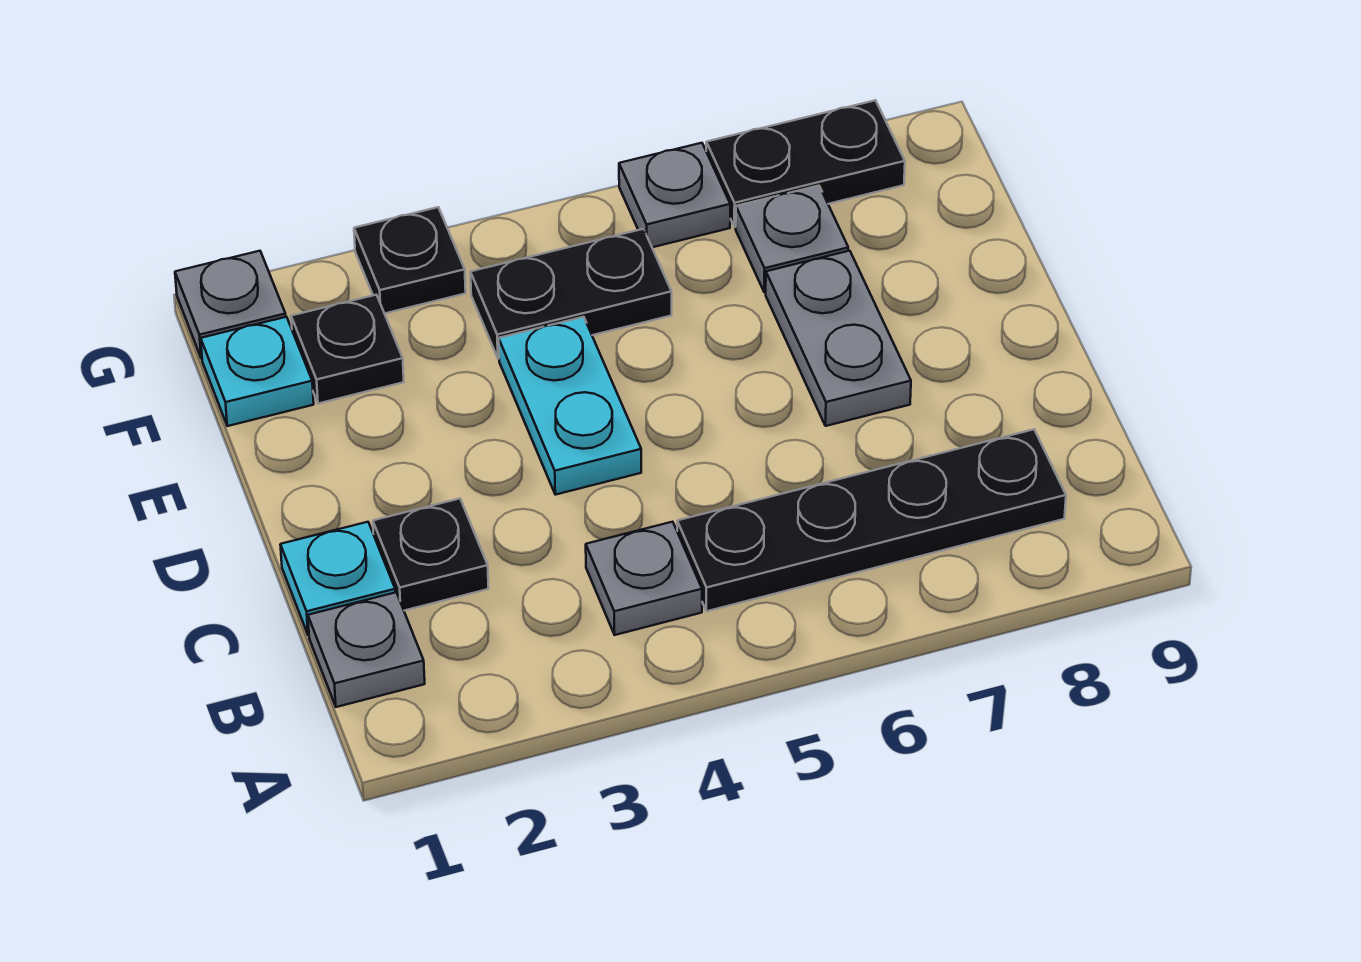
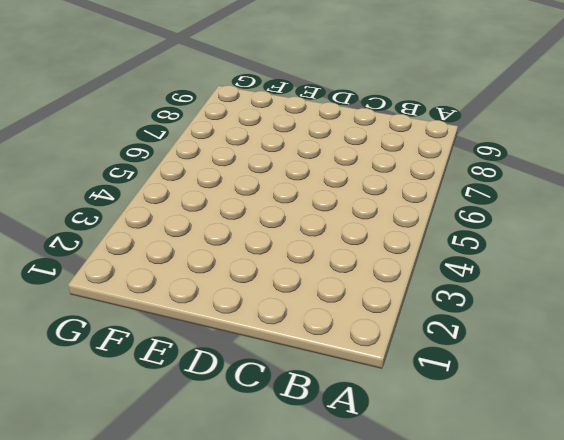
none -> grey plate B1 level 1
none -> grey plate B4 level 1
none -> black plate B5:B8 level 1

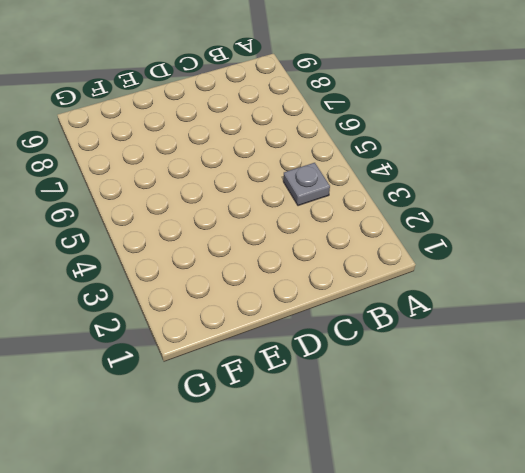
none -> grey plate B1 level 1
none -> black plate B5:B8 level 1
none -> cyan plate C1 level 1

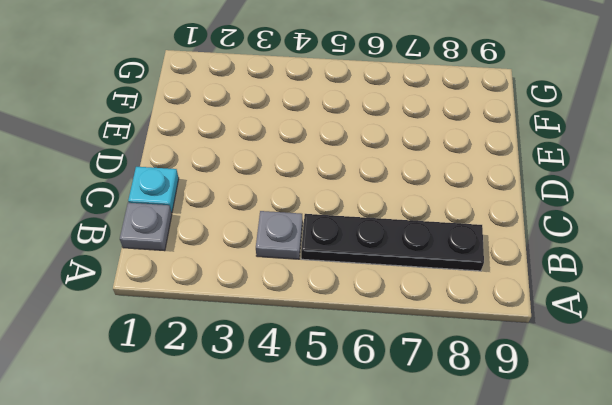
none -> black plate C2 level 1
none -> cyan plate D4:E4 level 1
none -> grey plate D7:E7 level 1

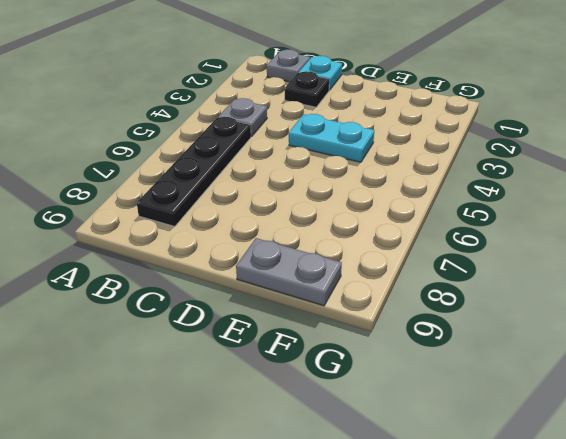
grey plate E9:F9 level 1 -> grey plate D7:E7 level 1
none -> cyan plate F1 level 1
none -> black plate F2 level 1
none -> black plate F4:F5 level 1

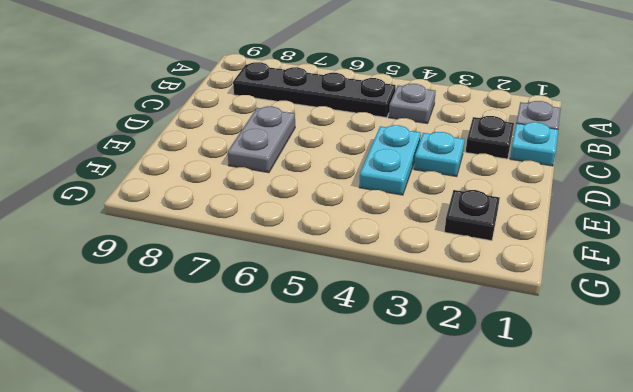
cyan plate D3 level 1 -> cyan plate F1 level 1
none -> black plate F4:F5 level 1
none -> grey plate F7 level 1
none -> grey plate G1 level 1

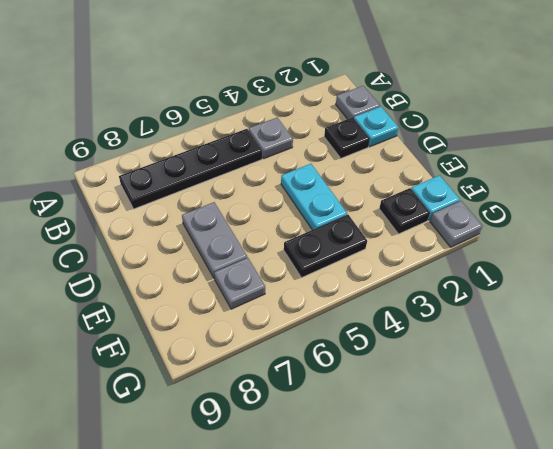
none -> black plate G3 level 1
none -> grey plate G6 level 1
none -> black plate G7:G8 level 1

